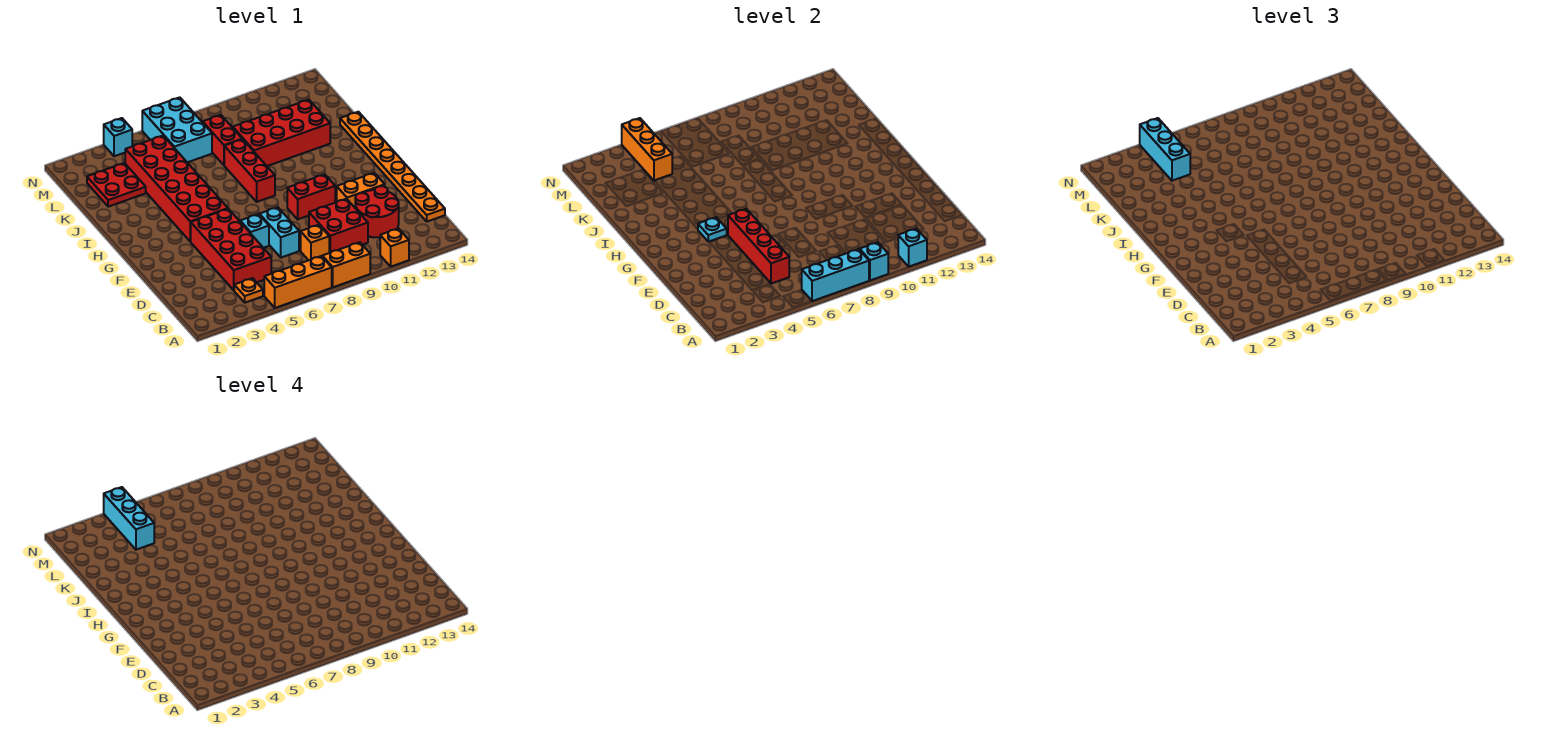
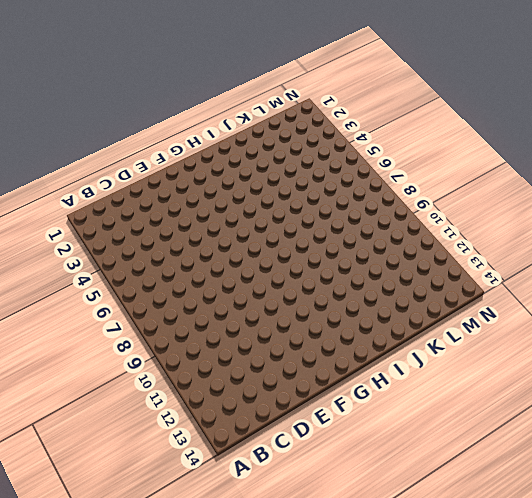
none -> orange brick A5:A7 level 1
none -> orange brick A8:A9 level 1
none -> orange brick A11 level 1

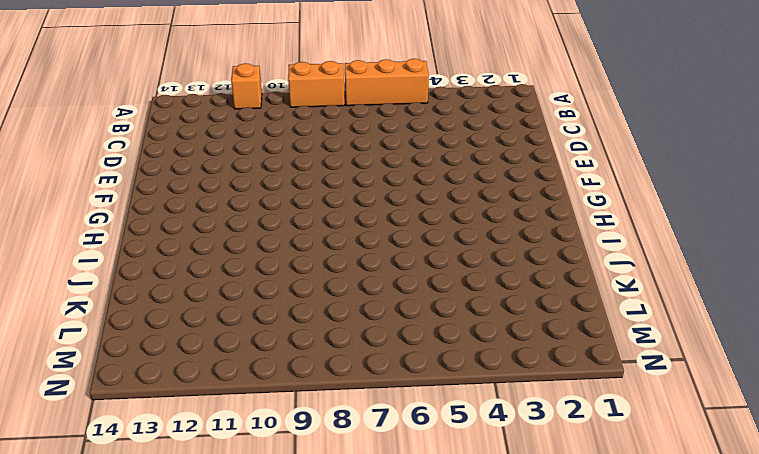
none -> orange plate B4 level 1
none -> red brick C4:F5 level 1
none -> orange brick C8 level 1

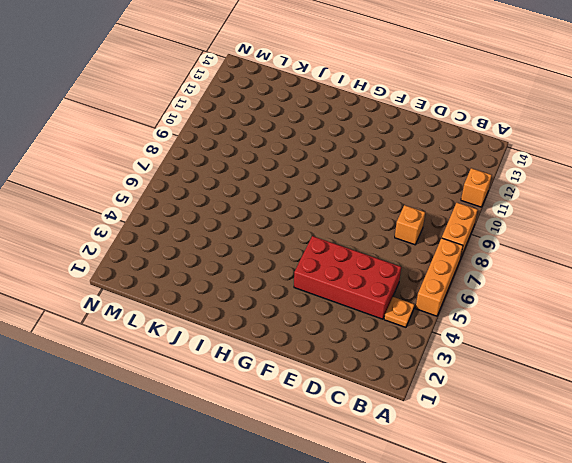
none -> red brick C9:D10 level 1
none -> red round brick C11:D12 level 1
none -> orange plate C14:J14 level 1

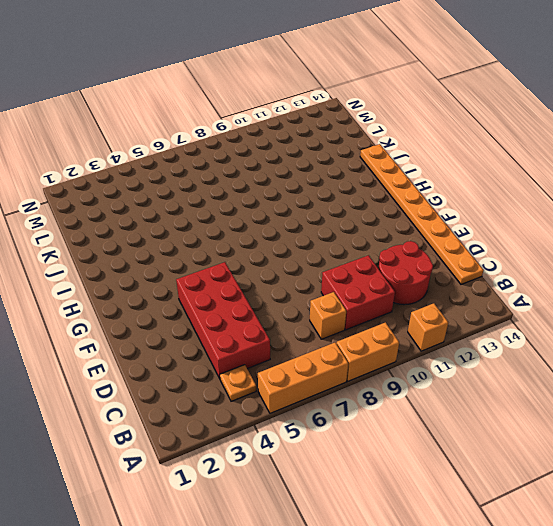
none -> cyan brick D7:E7 level 1
none -> cyan brick E6 level 1
none -> orange brick E11:E12 level 1

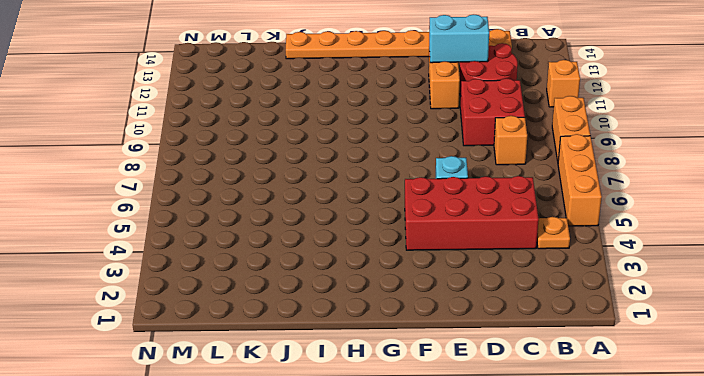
cyan brick D12:E12 level 2 -> cyan brick D7:E7 level 1
none -> red brick F9:F10 level 1
none -> red brick G4:L5 level 1
none -> red brick H8:J8 level 1

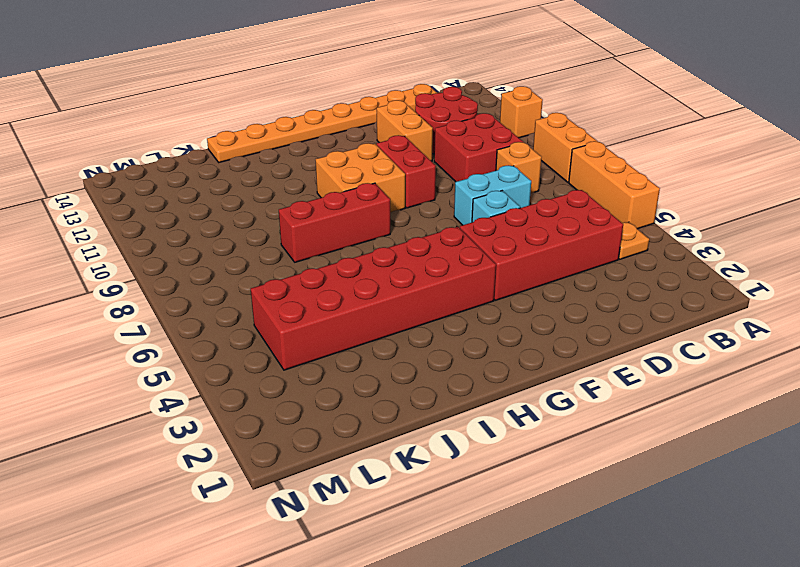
orange brick G9:H10 level 1 -> none
none -> red brick J9:K12 level 1
none -> red plate K2:L3 level 1
none -> red brick K8:L8 level 1

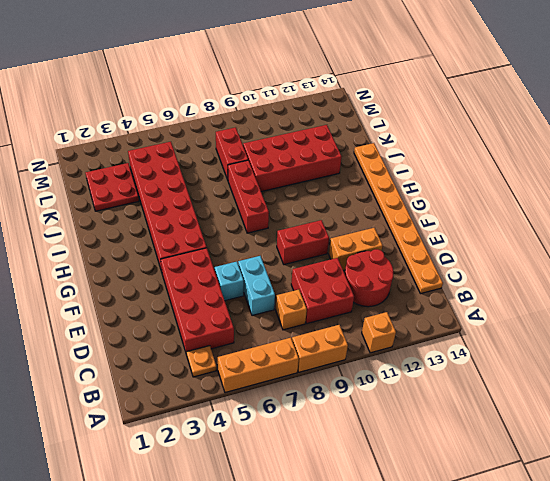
none -> cyan brick L6:N7 level 1
none -> cyan brick N4 level 1
none -> cyan brick A6:A8 level 2

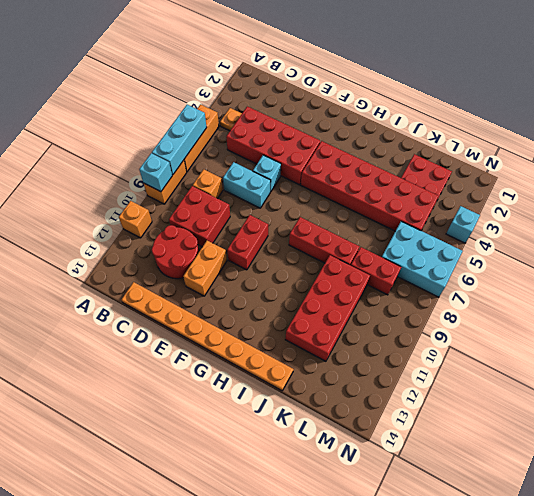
none -> cyan brick A11 level 2
none -> red brick C5:F5 level 2
none -> cyan plate G4 level 2

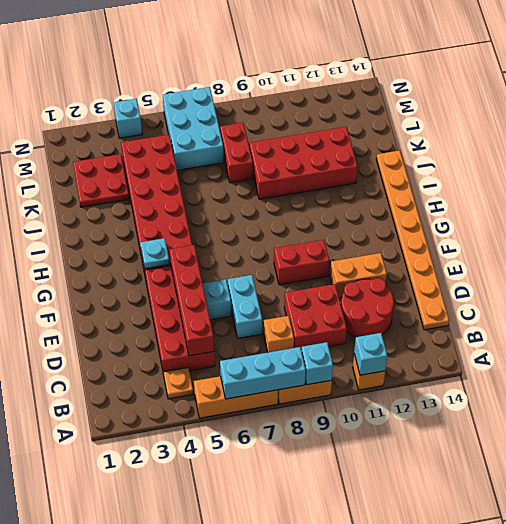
none -> red brick H8:J8 level 1
none -> orange brick L4:N4 level 2
none -> cyan brick L4:N4 level 3

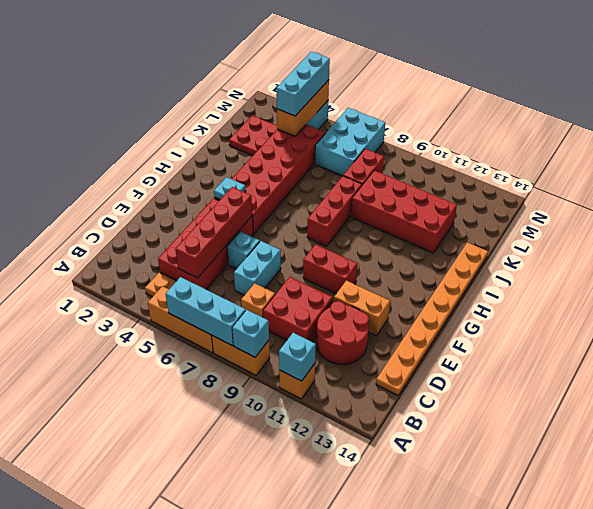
none -> cyan brick L4:N4 level 4

